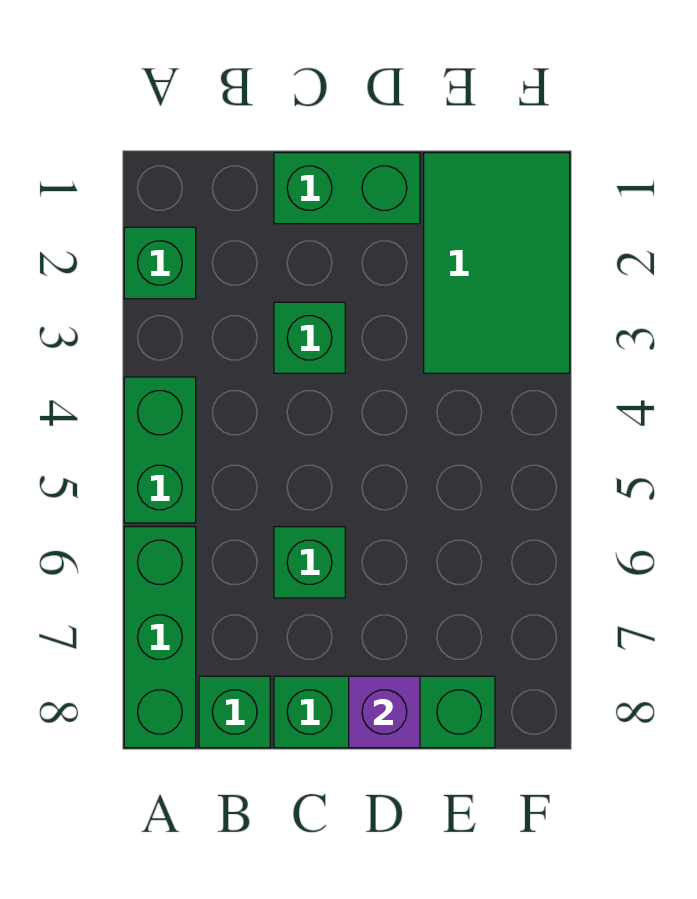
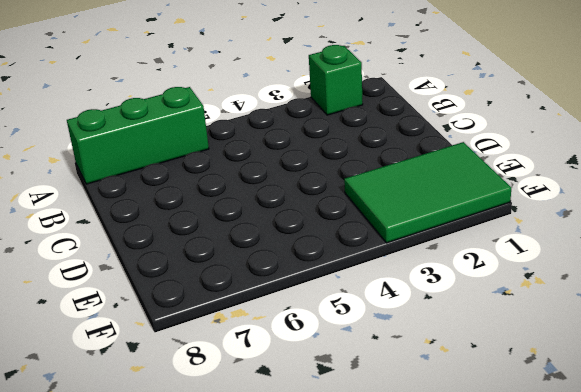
none -> green brick A4:A5 level 1
none -> green brick B8 level 1

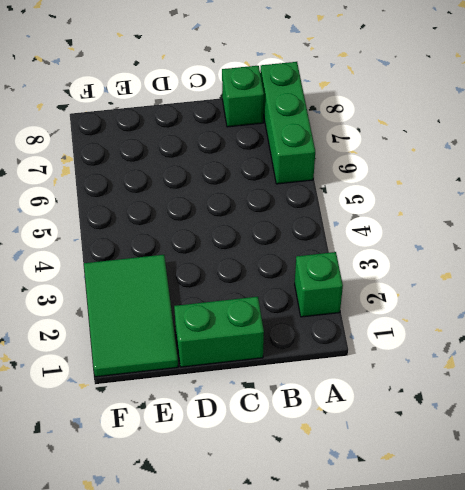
none -> green brick A4:A5 level 1
none -> green brick C3 level 1

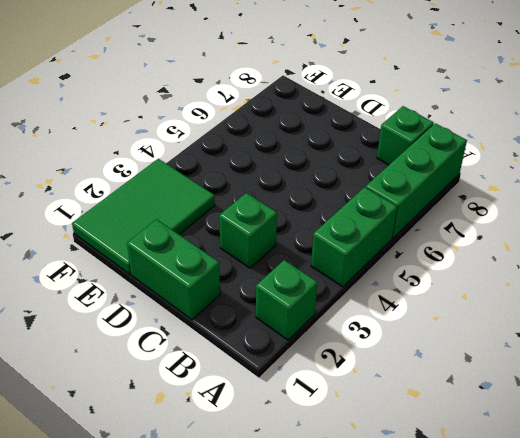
none -> green brick C6 level 1
none -> green brick C8:E8 level 1

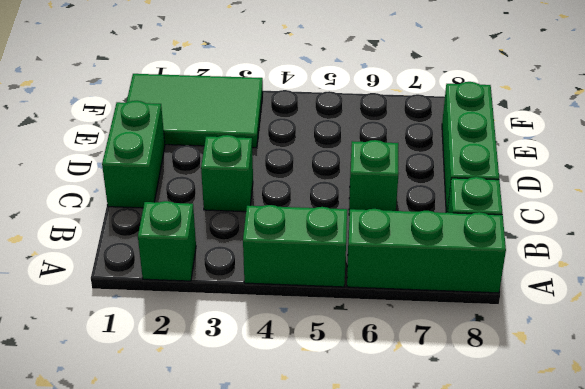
none -> purple brick D8 level 2

